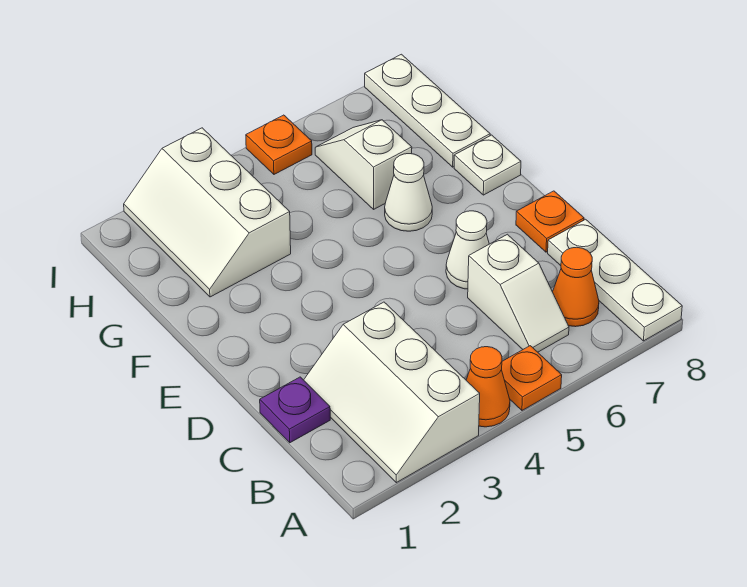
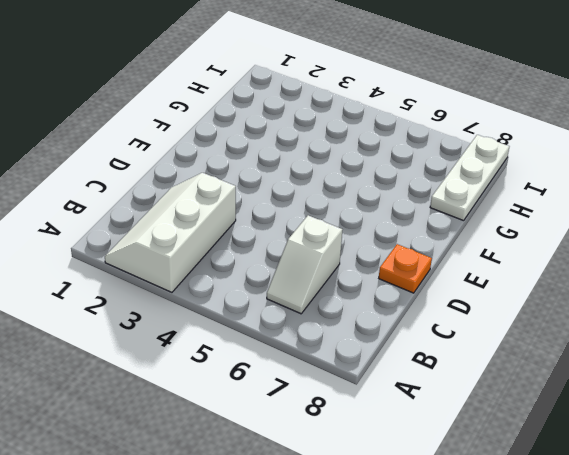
none -> orange cone A4 level 1
none -> orange plate A5 level 1
none -> white plate A8:C8 level 1

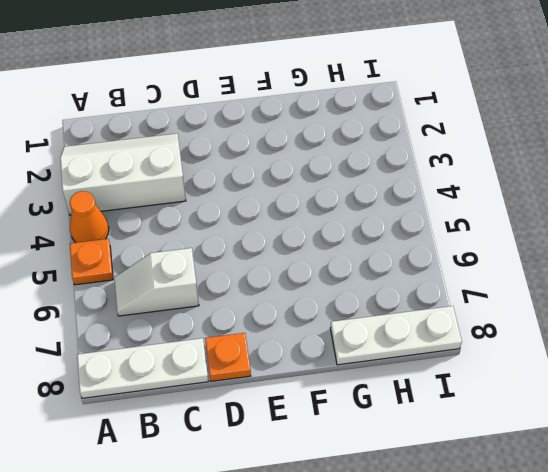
none -> orange cone B7 level 1
none -> purple plate C1 level 1
none -> white cone D6 level 1

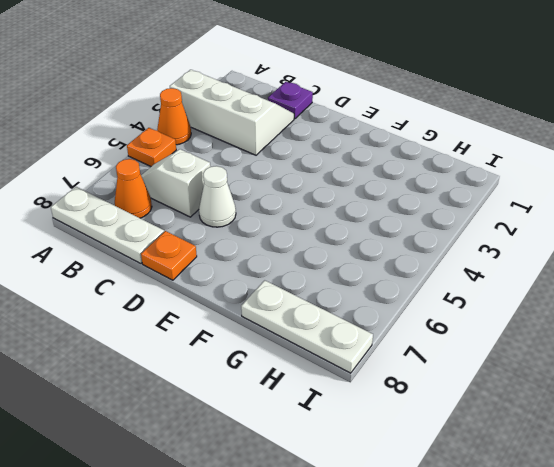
none -> white cone F6 level 1
none -> white plate F8 level 1
none -> white slope G2:I3 level 1 top 3

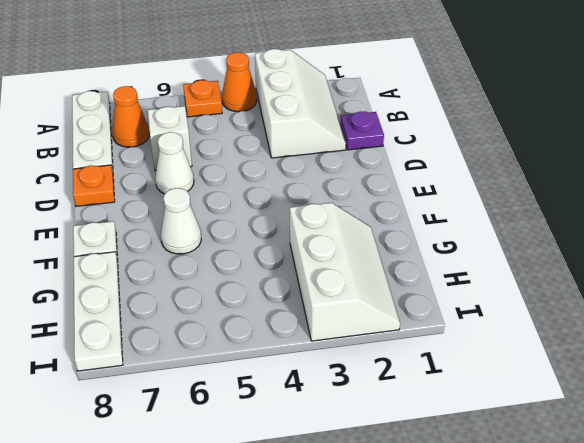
none -> white slope G6:H6 level 1 top G
none -> orange plate I5 level 1

